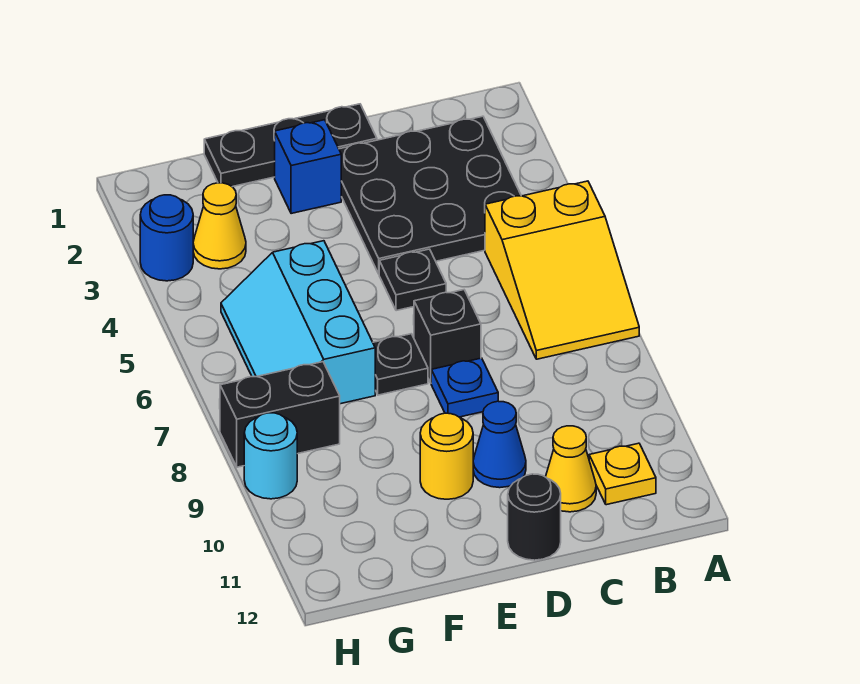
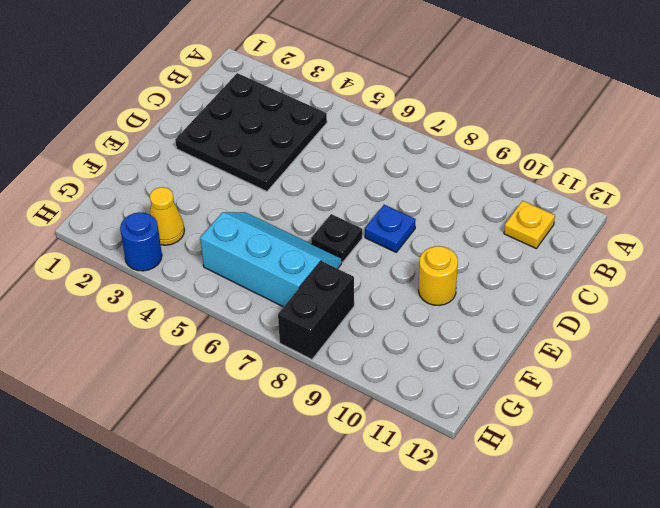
cyan slope F5:G7 level 1 top G -> cyan slope F5:G7 level 1 top F
none -> yellow slope A5:B7 level 1 top 5
none -> yellow cone C11 level 1
none -> black plate D1:F1 level 1

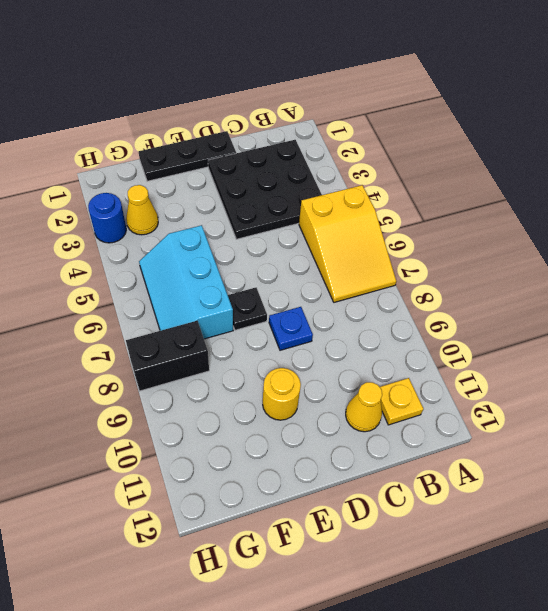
none -> black plate D5 level 1
none -> black brick D7 level 1
none -> blue cone D10 level 1

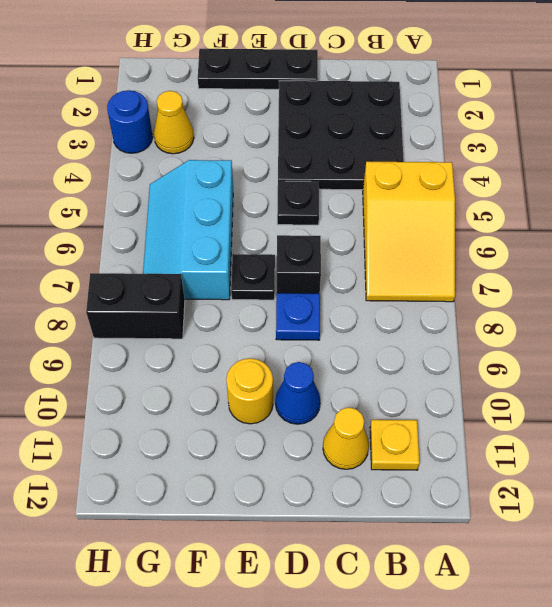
none -> black round brick D12 level 1
none -> blue brick E2 level 1
none -> cyan round brick H9 level 1

